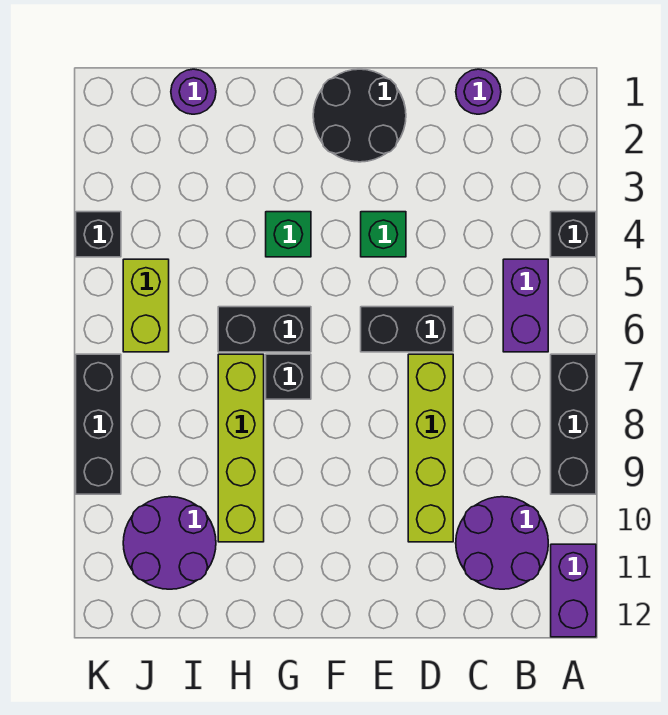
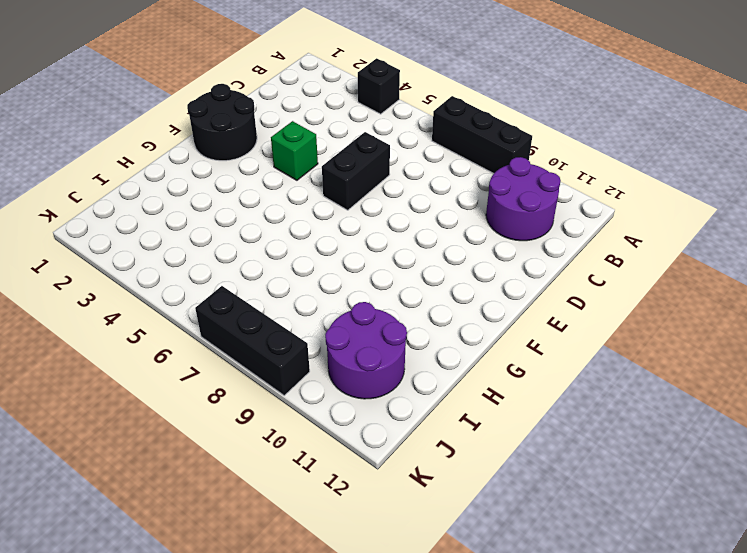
none -> purple brick A11:A12 level 1
none -> purple brick B5:B6 level 1
none -> purple round brick C1 level 1

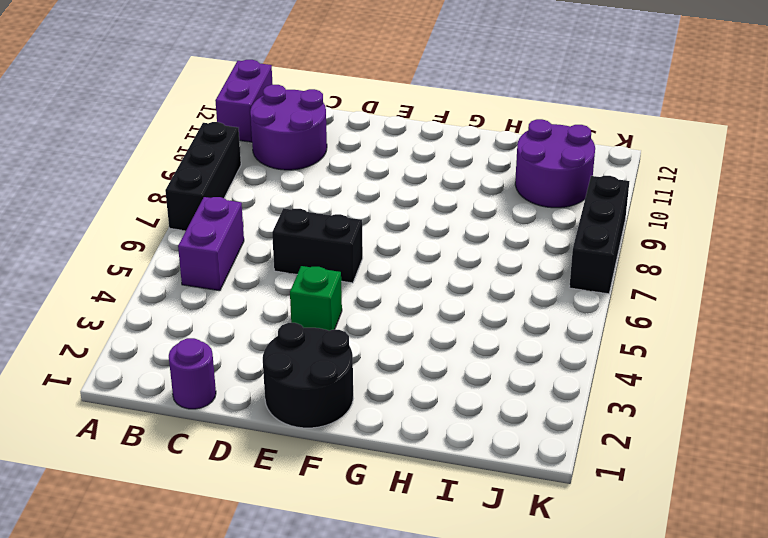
none -> black brick A4 level 1
none -> lime brick D7:D10 level 1
none -> green brick G4 level 1

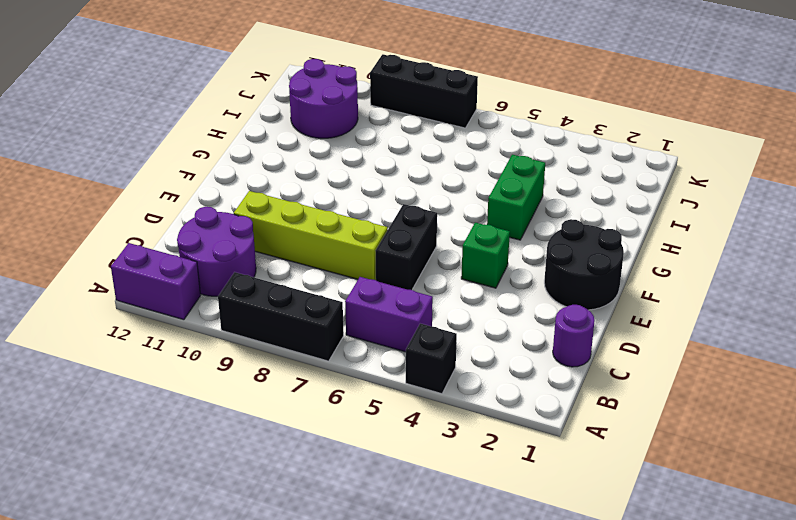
green brick G4:H4 level 1 -> green brick G4 level 1
none -> black brick G6:H6 level 1
none -> black brick G7 level 1
none -> lime brick H7:H10 level 1

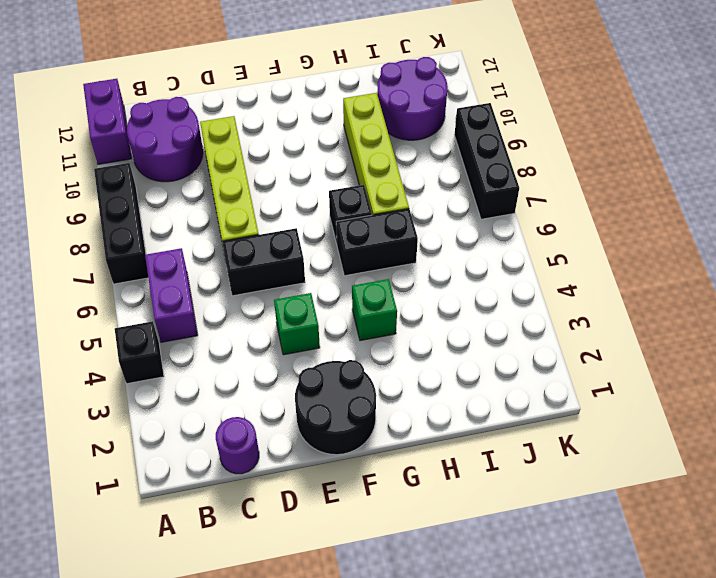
none -> purple round brick I1 level 1
none -> lime brick J5:J6 level 1
none -> black brick K4 level 1

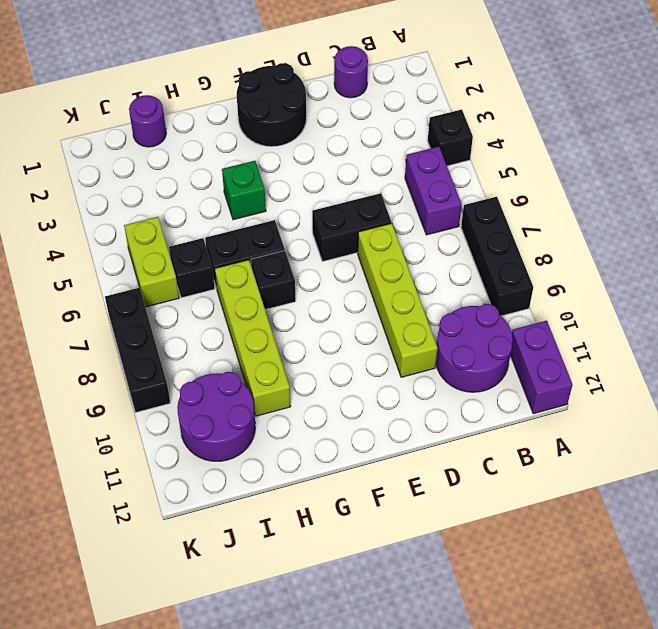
black brick I6 level 1 -> black brick K4 level 1
none -> green brick E4 level 1

